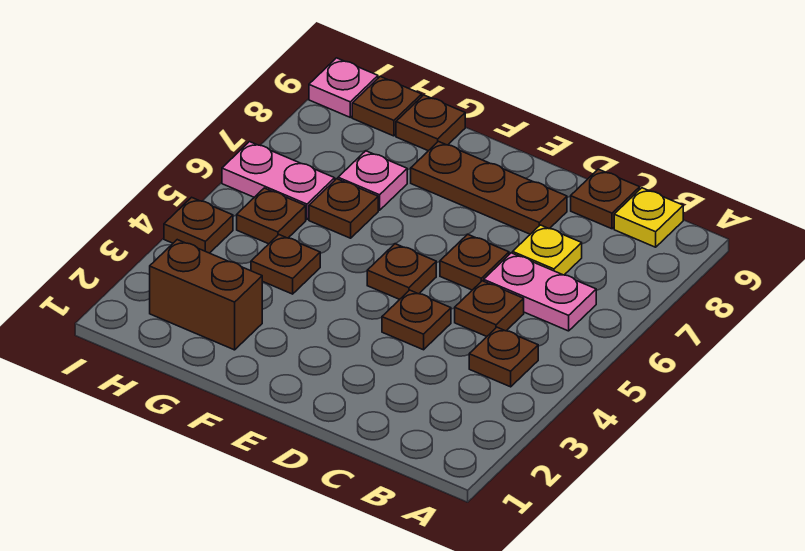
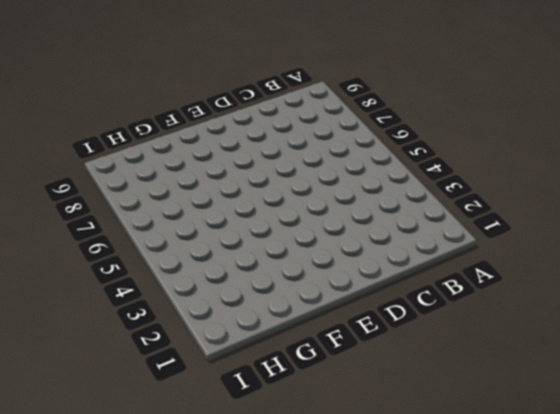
none -> brown plate B4 level 1
none -> pink plate B6:C6 level 1
none -> yellow plate B9 level 1

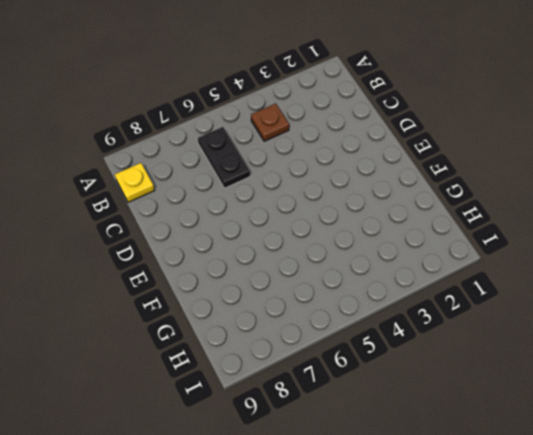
black plate B6:C6 level 1 -> pink plate B6:C6 level 1
none -> brown plate C5 level 1
none -> yellow plate C7 level 1
none -> brown plate C9 level 1

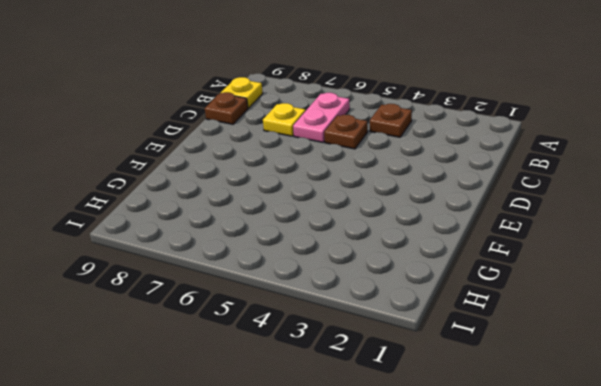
none -> brown plate D4 level 1
none -> brown plate D6 level 1
none -> brown plate D8:F8 level 1

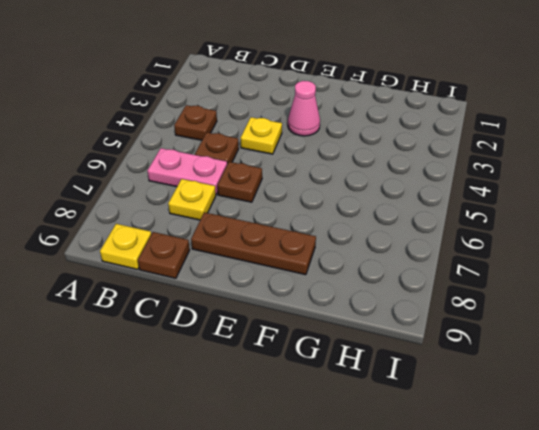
yellow plate D4 level 1 -> brown plate D4 level 1
pink cone E3 level 1 -> none
none -> brown plate E5 level 1
none -> brown brick G2:H2 level 1
none -> brown plate G4 level 1

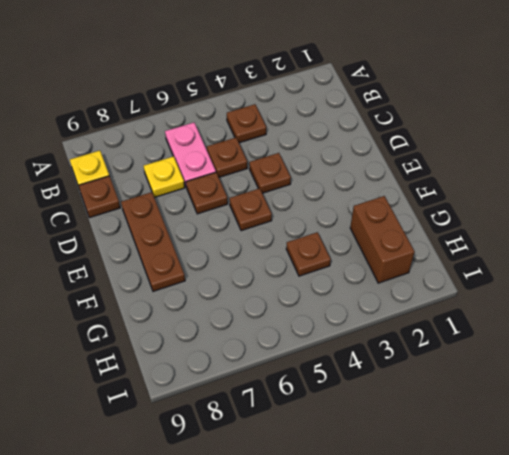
none -> brown plate G6 level 1
none -> pink plate G7 level 1
none -> brown plate G9 level 1

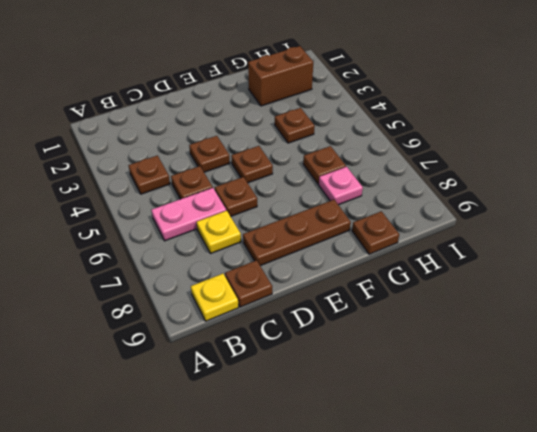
none -> brown plate H5 level 1
none -> pink plate H6:I6 level 1
none -> brown plate H9 level 1

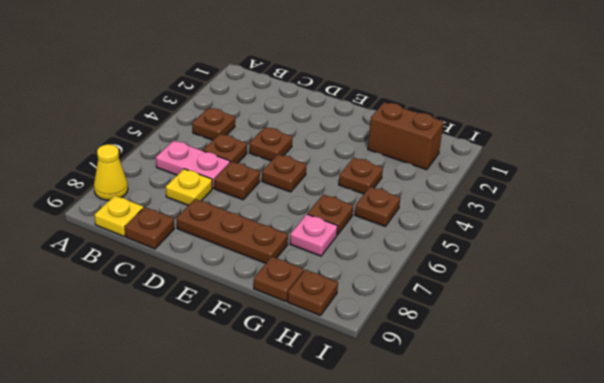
yellow cone A8 level 1 -> none
none -> pink plate H6:I6 level 1
none -> brown plate I4 level 1
none -> pink plate I9 level 1

